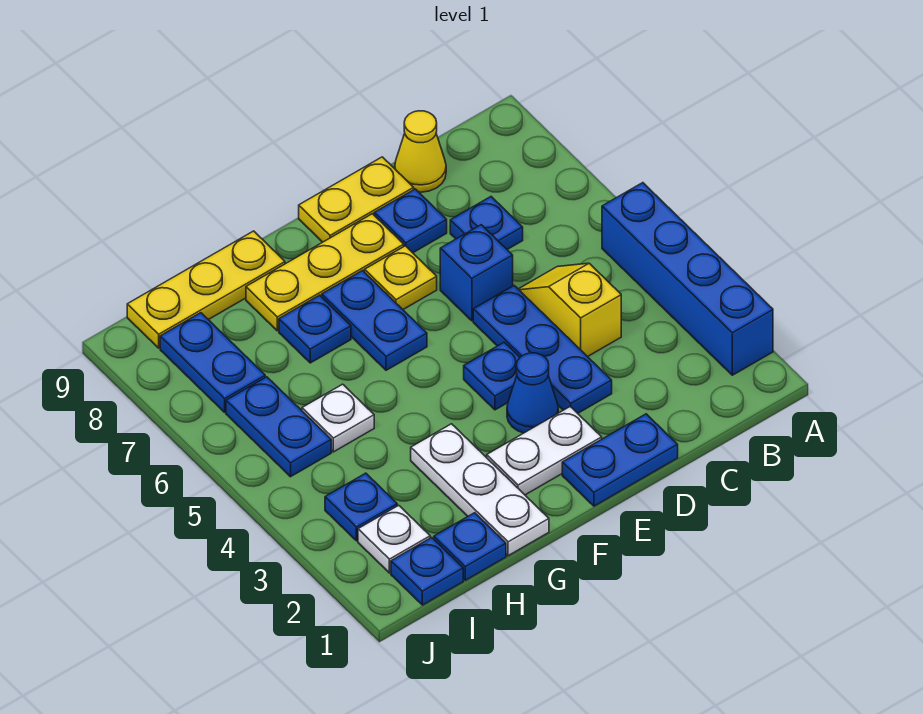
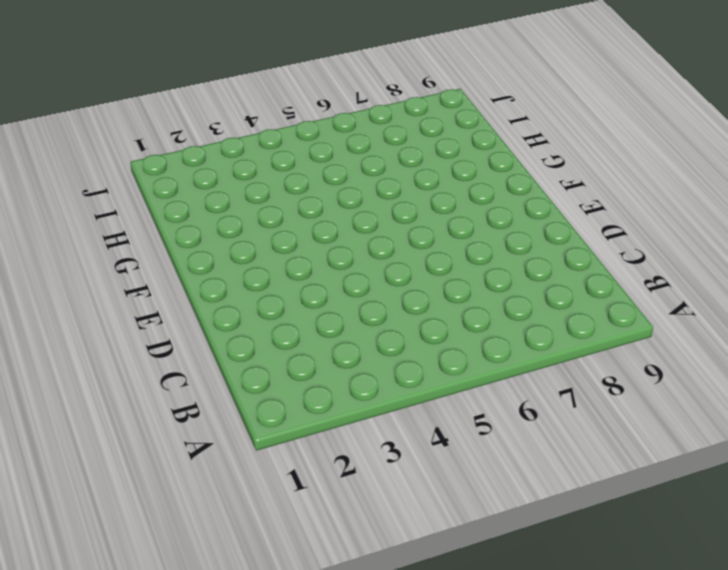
none -> blue brick A2:A5 level 1
none -> yellow slope C4:C5 level 1 top 4
none -> blue plate C7 level 1

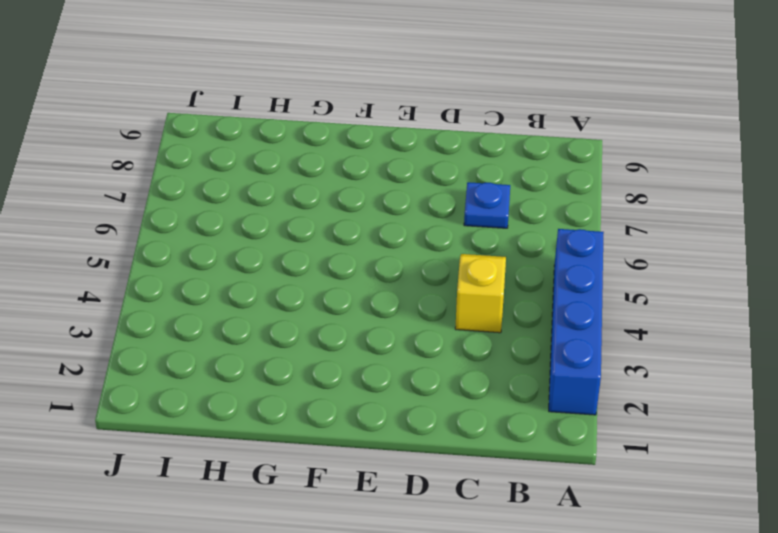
none -> yellow cone C9 level 1
none -> blue plate D1:E1 level 1
none -> blue plate D3:D5 level 1

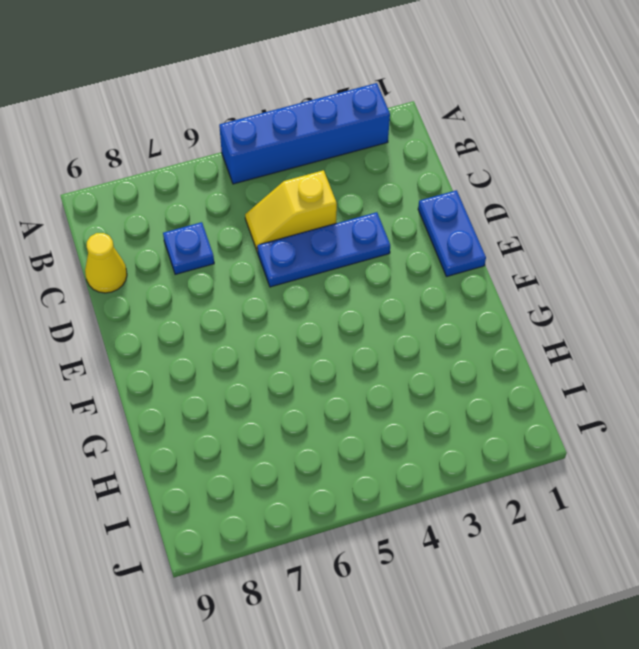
none -> blue brick D6 level 1
none -> blue plate D8 level 1
none -> yellow plate D9:E9 level 1

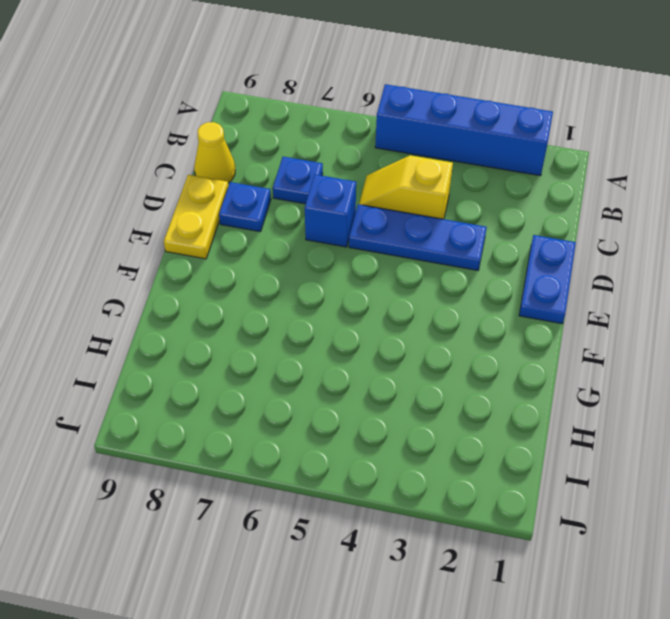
none -> white plate E2:F2 level 1
none -> blue cone E3 level 1
none -> blue plate E4 level 1

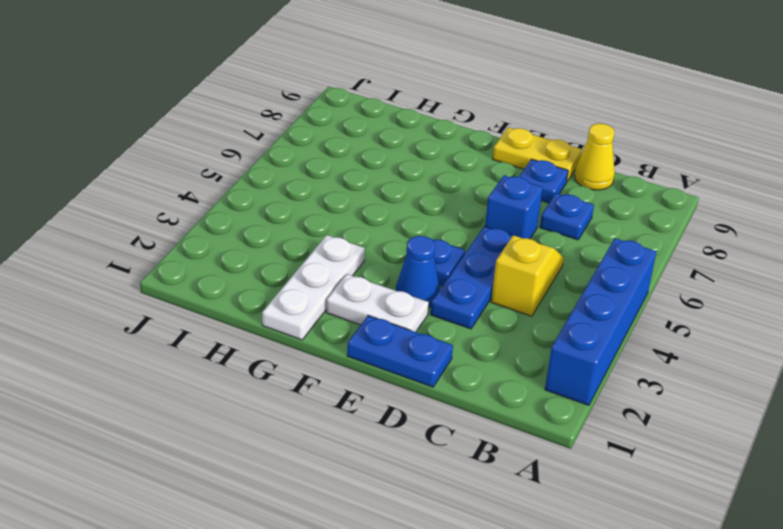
none -> yellow plate E7 level 1
none -> yellow plate E8:G8 level 1
none -> blue plate F6:F7 level 1

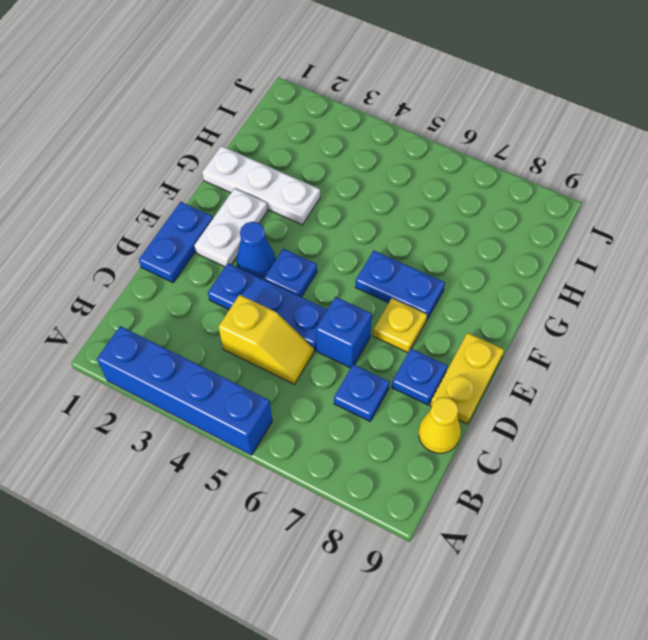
none -> yellow plate E8:G8 level 1
none -> blue plate G7 level 1
none -> yellow plate G9:I9 level 1

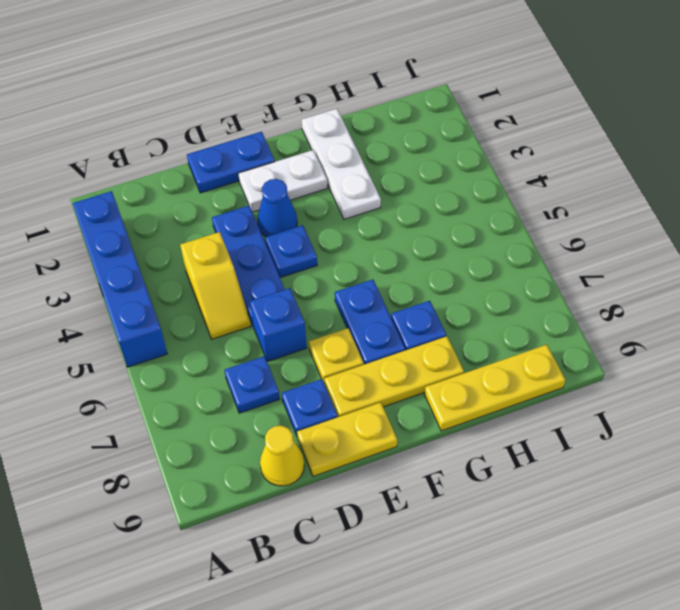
none -> blue plate H1 level 1
none -> white plate H5 level 1
none -> blue plate I1 level 1

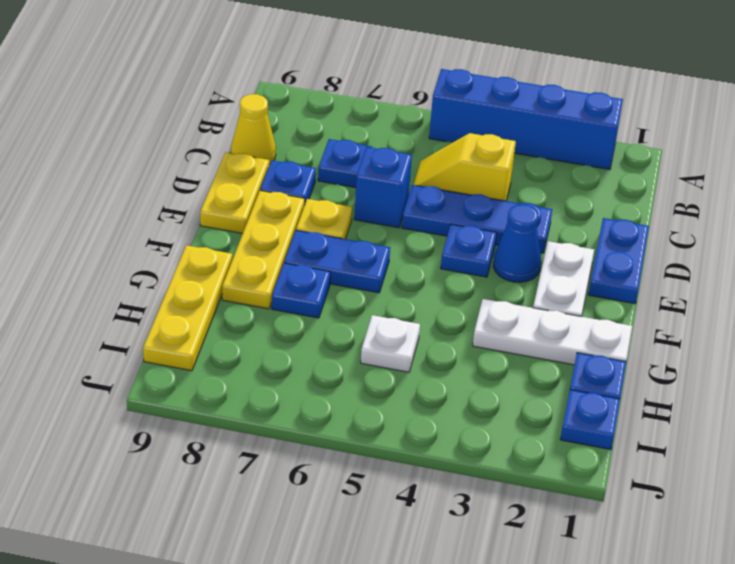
none -> white plate I2 level 1
none -> blue plate I3 level 1
none -> blue plate I5:I6 level 1

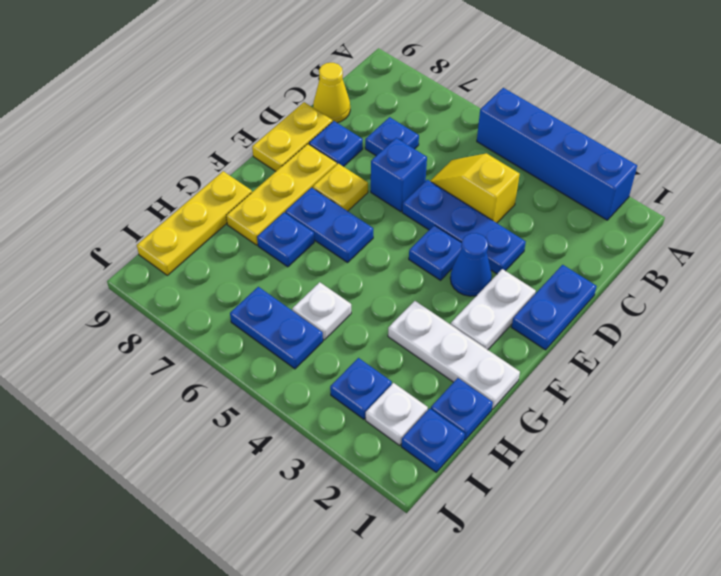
none -> blue plate I7:I8 level 1

